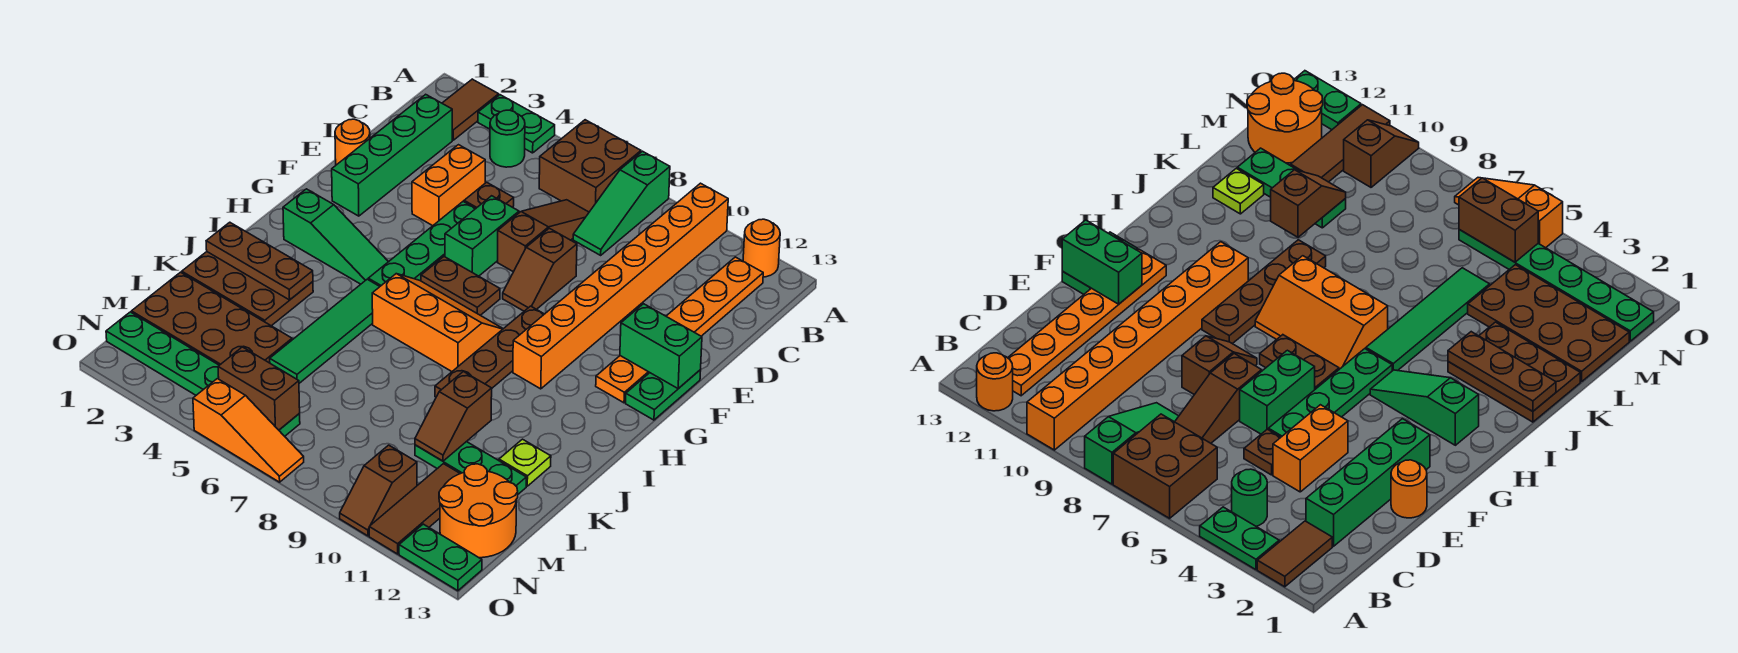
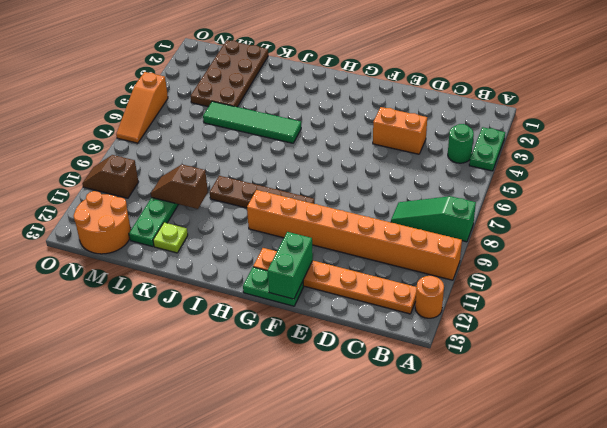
none -> brown tile A2:B2 level 1
none -> brown brick A6:B7 level 1
none -> green brick C2:F2 level 1
none -> brown slope C7:E7 level 1 top E

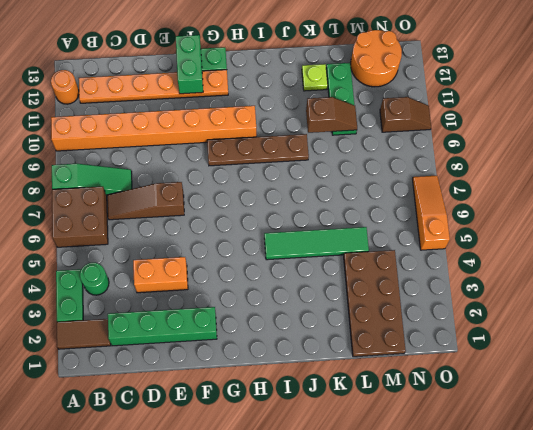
none -> brown plate D5 level 1
none -> orange round brick E1 level 1
none -> green plate E5:H5 level 1
none -> green brick E6:F6 level 1

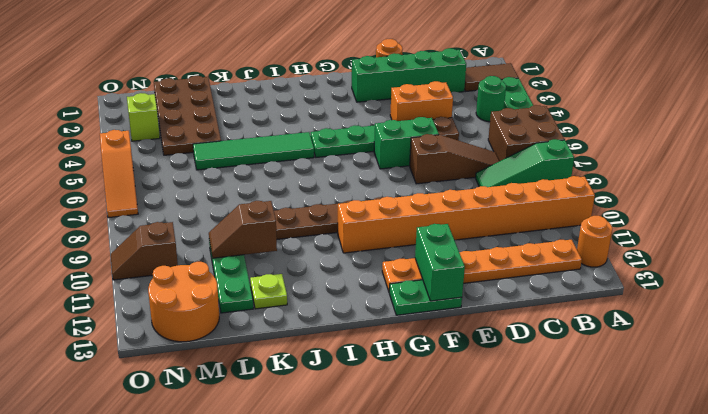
lime brick N3 level 1 -> green plate N1:N6 level 1
none -> brown slope E8:F8 level 1 top E
none -> brown plate G6:G7 level 1
none -> green slope H2:H4 level 1 top 2
none -> orange slope H6:I8 level 1 top I

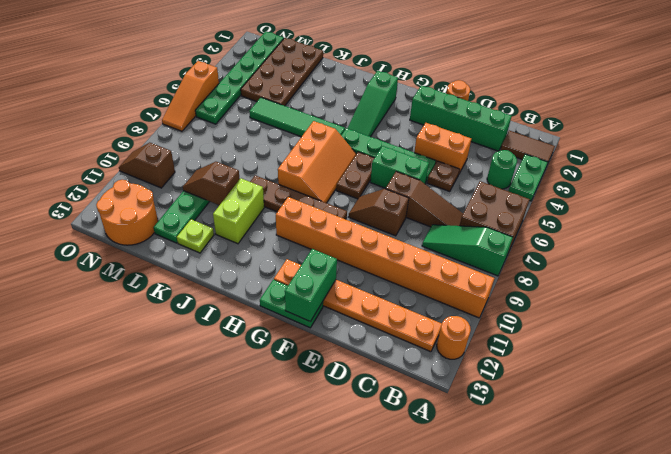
lime brick J10:J11 level 1 -> none
none -> brown plate J1:K3 level 1
none -> brown tile M11:O11 level 1
none -> green plate O12:O13 level 1
none -> brown plate J1:J3 level 2

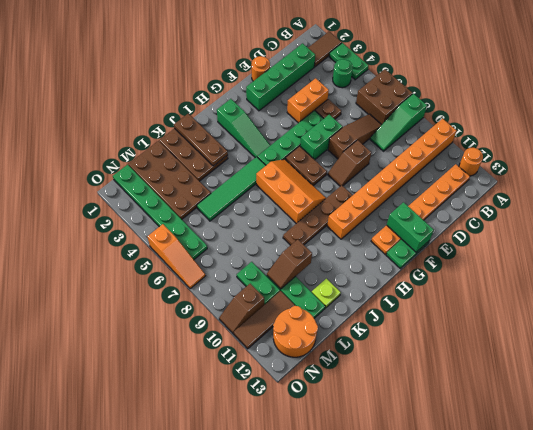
green plate M9:M10 level 1 -> green plate O12:O13 level 1
none -> brown brick N5:N6 level 2

